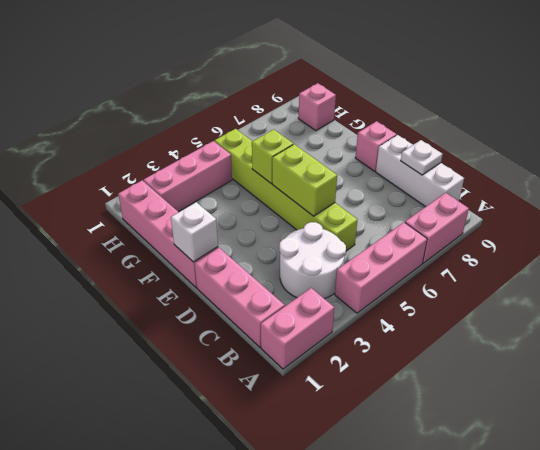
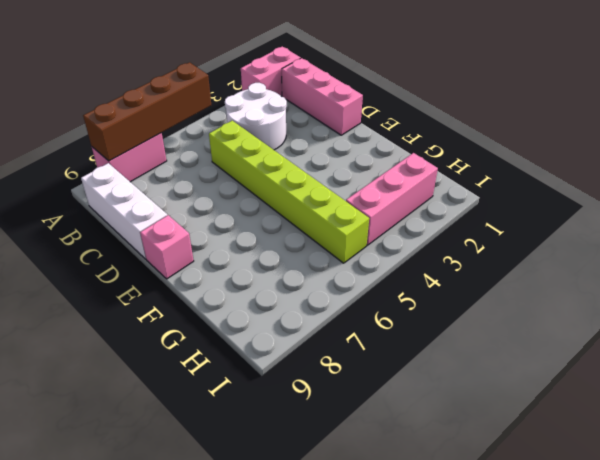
brown brick A5:A8 level 2 -> none
none -> pink brick A4:A6 level 1
none -> pink brick E1:H1 level 1
none -> pink brick H9 level 1

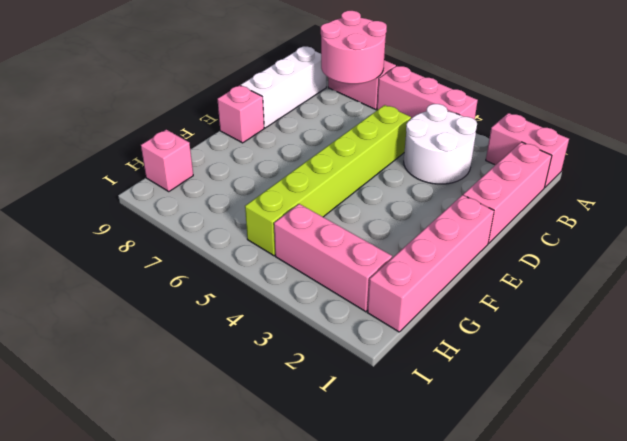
pink round brick A7:B8 level 2 -> none
none -> white plate C9 level 2
none -> lime brick D5:E5 level 2
none -> white brick E1 level 2

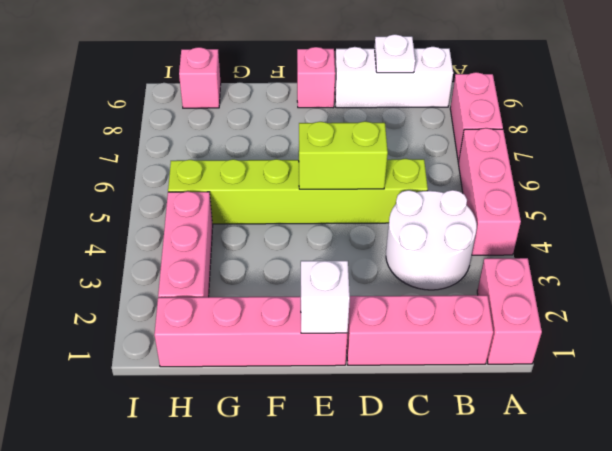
none -> lime brick F5 level 2

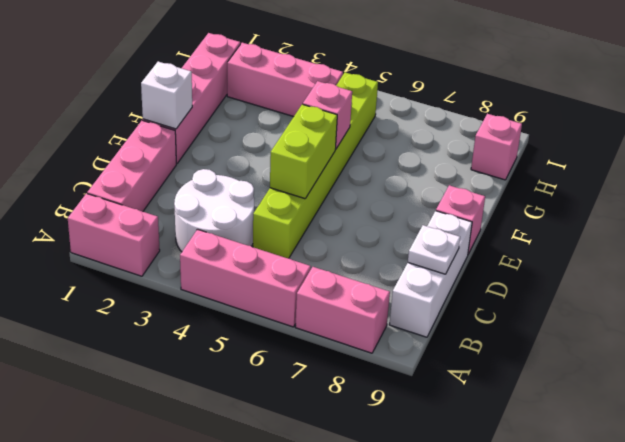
pink brick F5 level 2 -> lime brick F5 level 2

